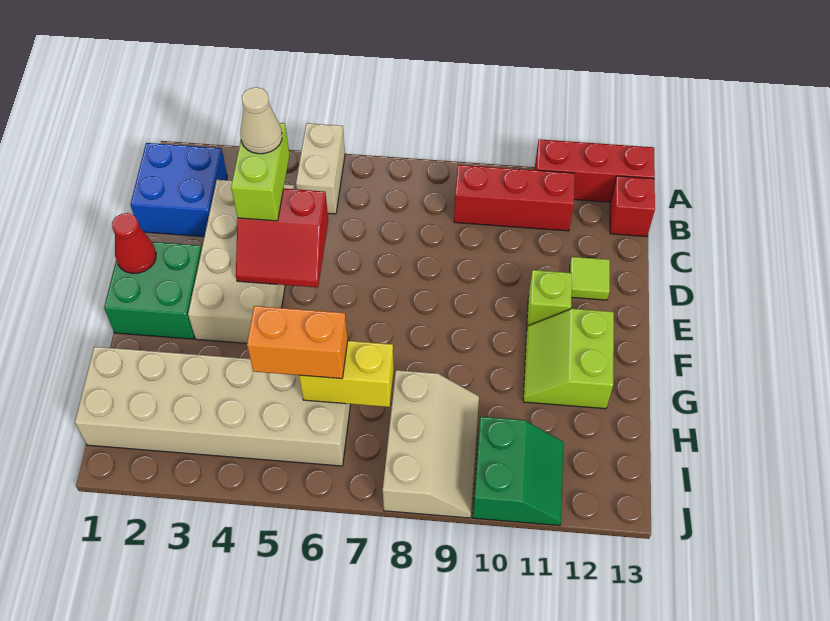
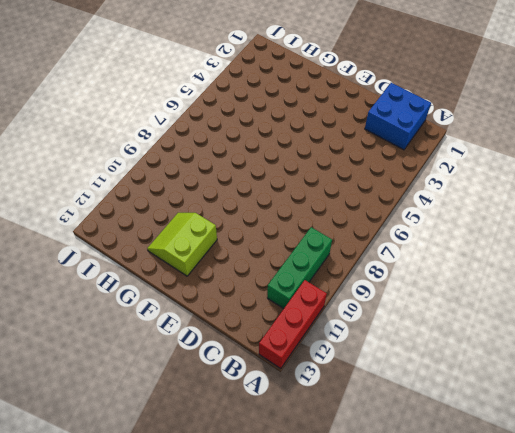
green brick B9:B11 level 1 -> red brick B9:B11 level 1
lime slope F11:G12 level 1 top F -> lime slope F11:G12 level 1 top 12
none -> tan brick A5:B5 level 1
none -> red brick B13 level 1
none -> tan brick C3:F4 level 1

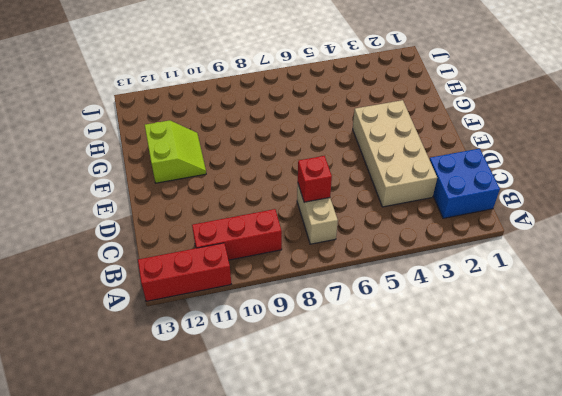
tan brick B7:C7 level 1 -> tan brick A5:B5 level 1
red brick C7 level 2 -> red brick B13 level 1
none -> lime tile D12 level 1
none -> green brick E1:F2 level 1
none -> lime brick E11 level 1

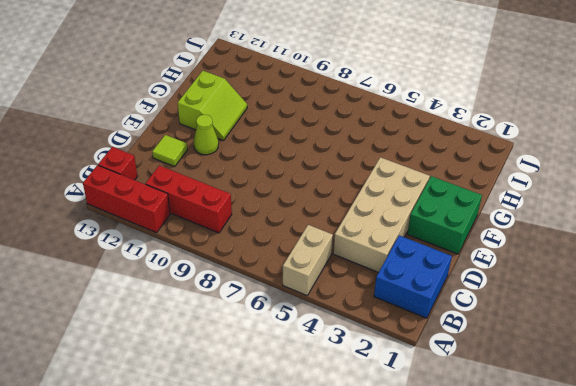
lime cone E11 level 1 -> lime brick E11 level 1
none -> tan brick H1:I6 level 1
none -> tan slope H8:J9 level 1 top 8
none -> green slope I10:J11 level 1 top 10

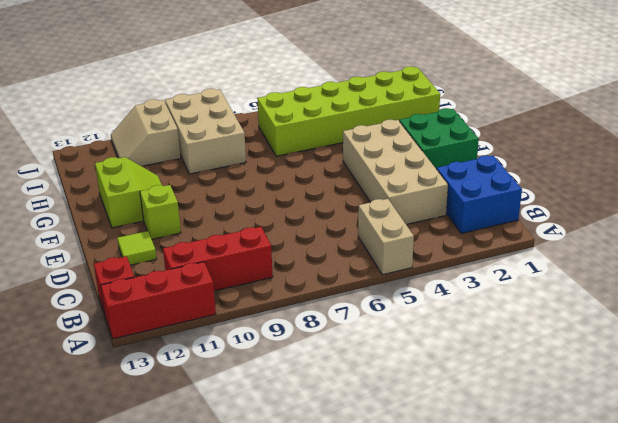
lime brick H1:I6 level 1 -> tan brick H1:I6 level 1
tan brick H8:J9 level 1 -> tan slope H8:J9 level 1 top 8
tan slope I10:J11 level 1 top 10 -> green slope I10:J11 level 1 top 10
none -> red slope D4:E5 level 2 top D
none -> red cone E1 level 2
none -> yellow brick H6:H7 level 2

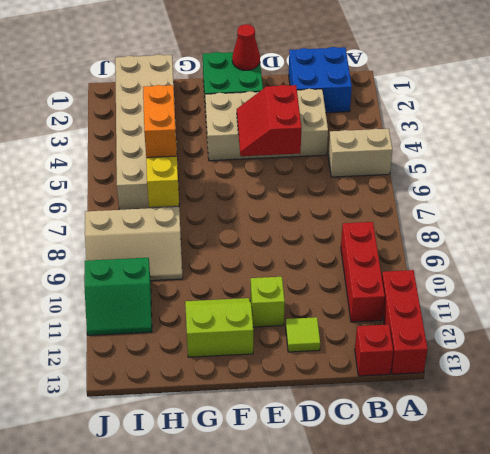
none -> lime brick C4:D4 level 3
none -> tan cone C4 level 4

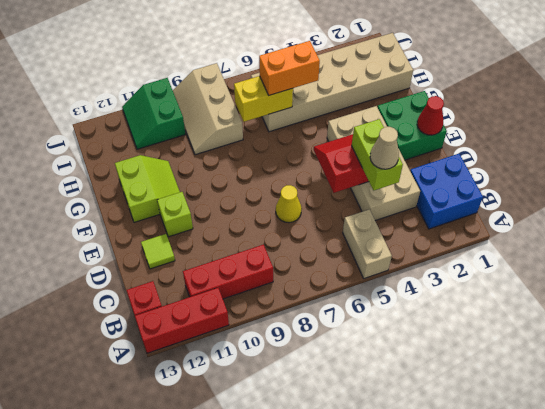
yellow cone D7 level 1 -> none

